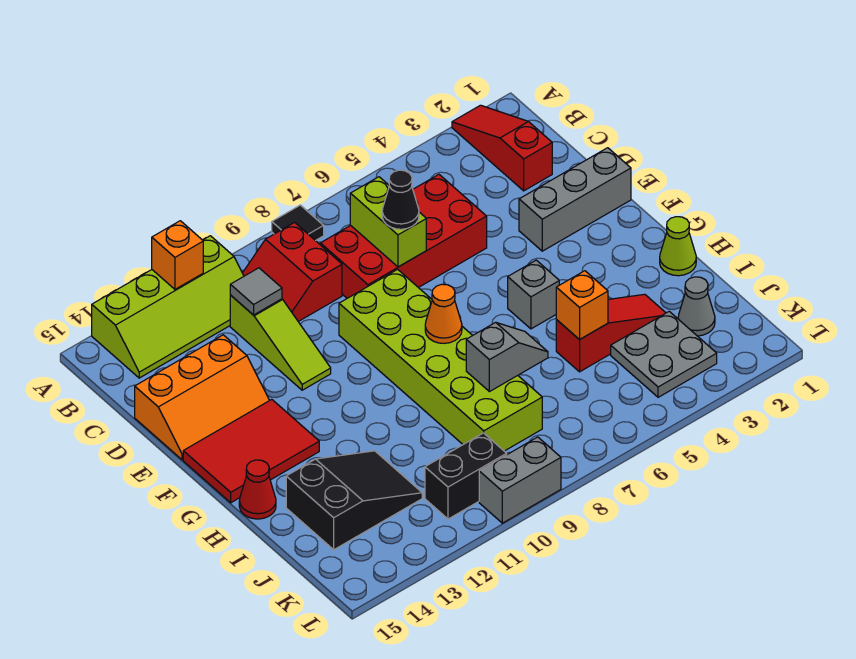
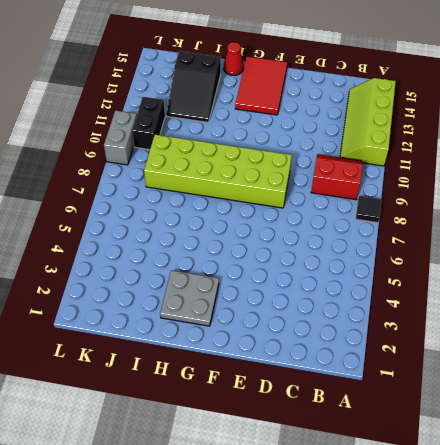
grey plate G2:H3 level 1 -> grey plate J3:K4 level 1
none -> red slope A2:C2 level 1 top C
none -> red brick C5:D8 level 1
none -> lime slope C11:E11 level 1 top C

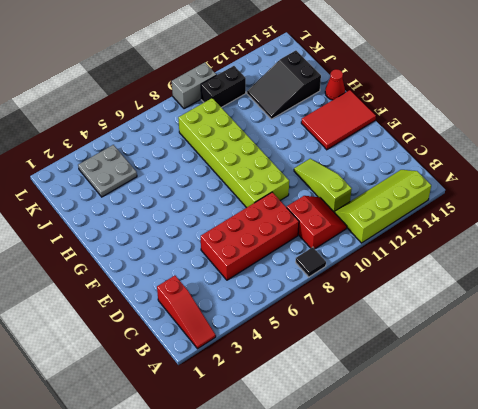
none -> orange slope D13:E15 level 1 top D
none -> grey brick E1:E3 level 1
none -> grey brick G5 level 1

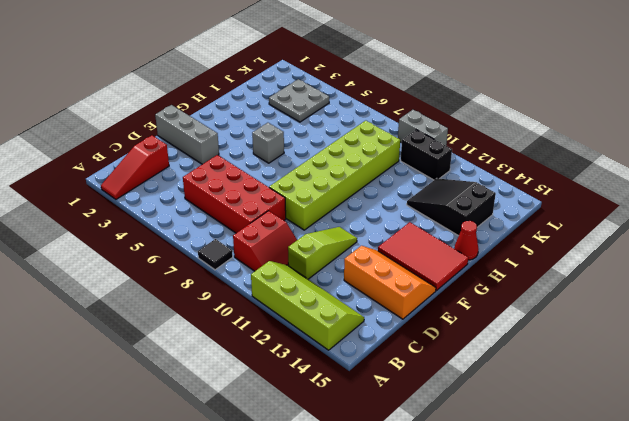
none -> lime cone H1 level 1
none -> red slope I3:I5 level 1 top 5
none -> grey cone J2 level 1

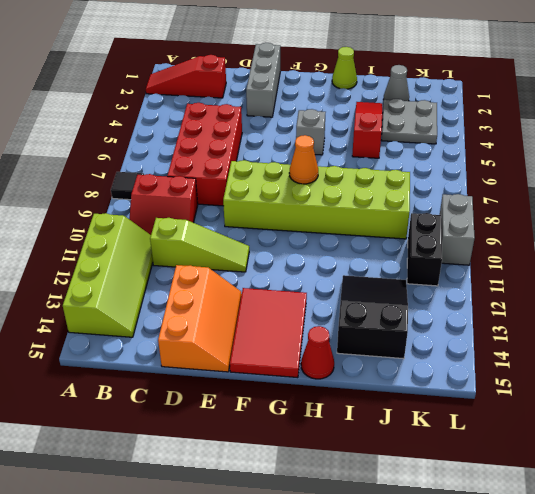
none -> orange brick A12 level 2
none -> lime brick C7:D7 level 2
none -> grey tile C11 level 2

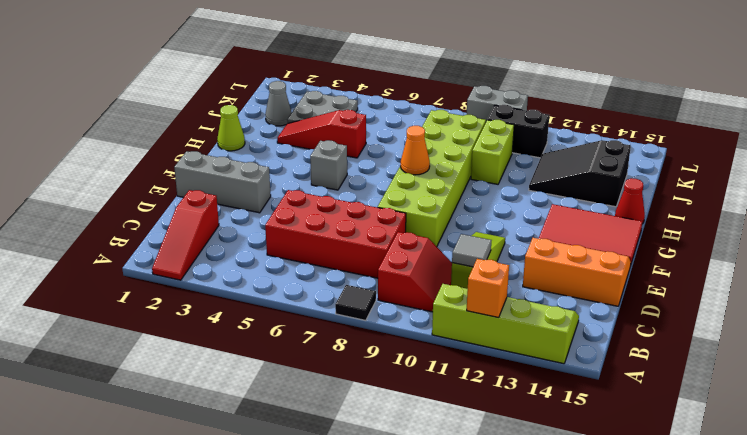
lime brick I10:J10 level 1 -> lime brick C7:D7 level 2
none -> orange brick I5 level 2
none -> grey slope I7:I8 level 2 top 8
none -> black cone D7 level 3

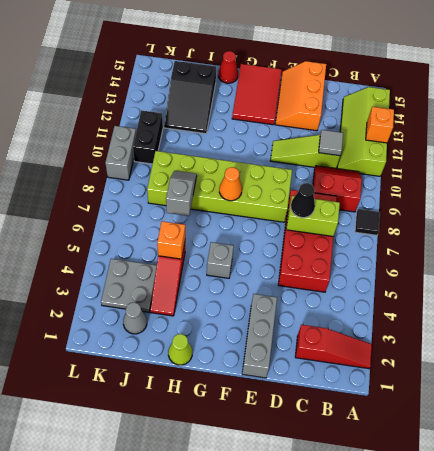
grey slope I7:I8 level 2 top 7 -> grey slope I7:I8 level 2 top 8

